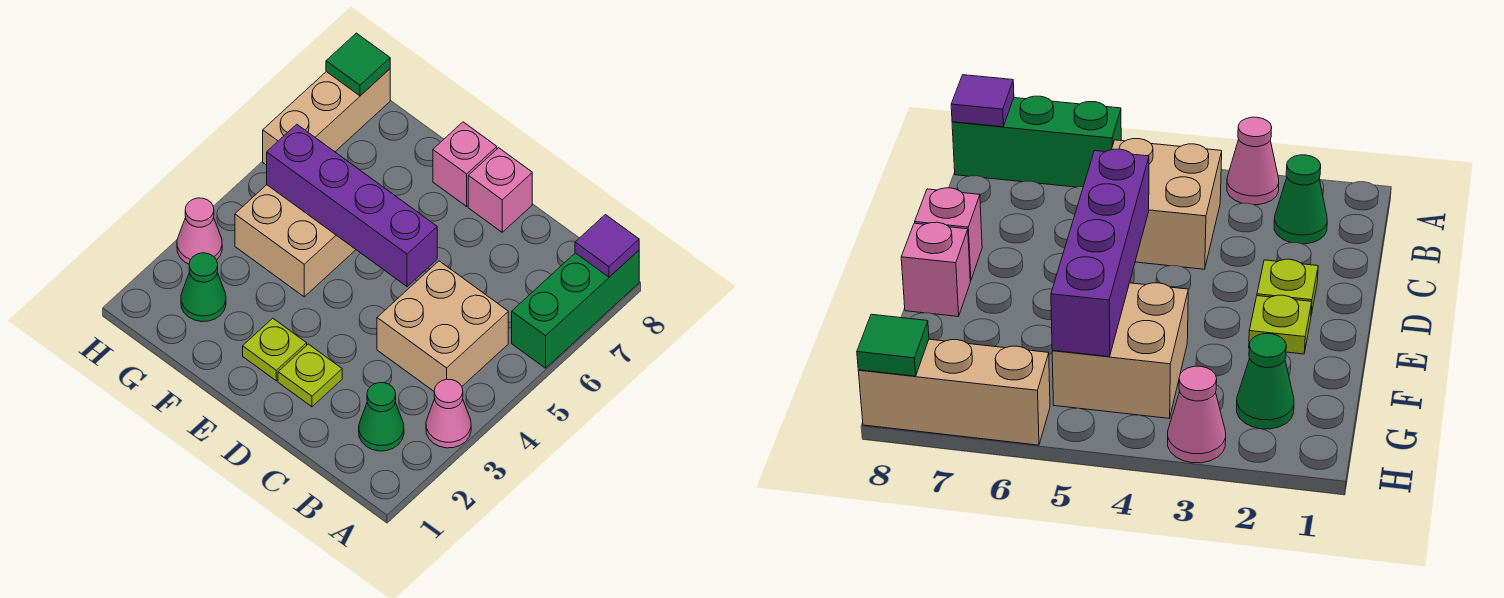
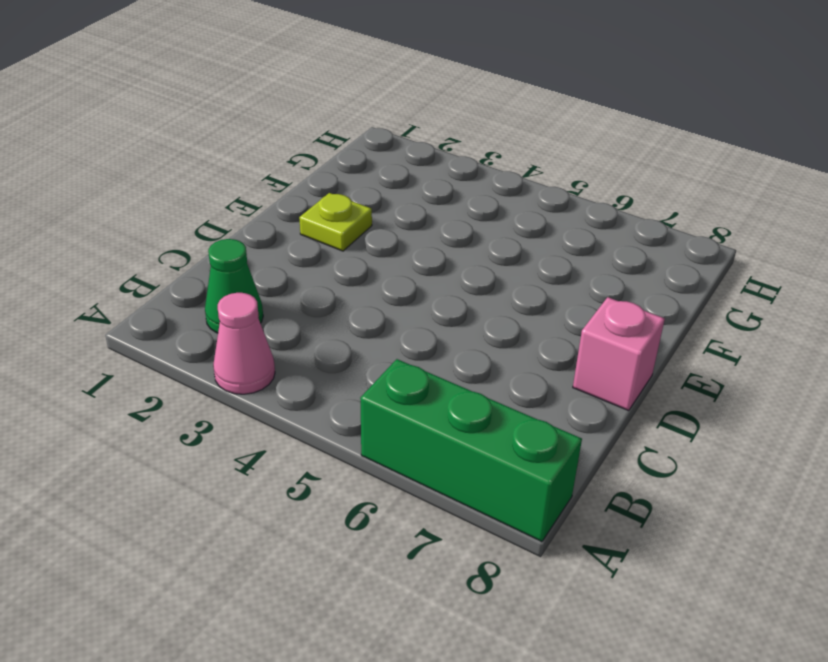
none -> tan brick B4:C5 level 1
none -> lime plate D2 level 1
none -> pink brick E8 level 1

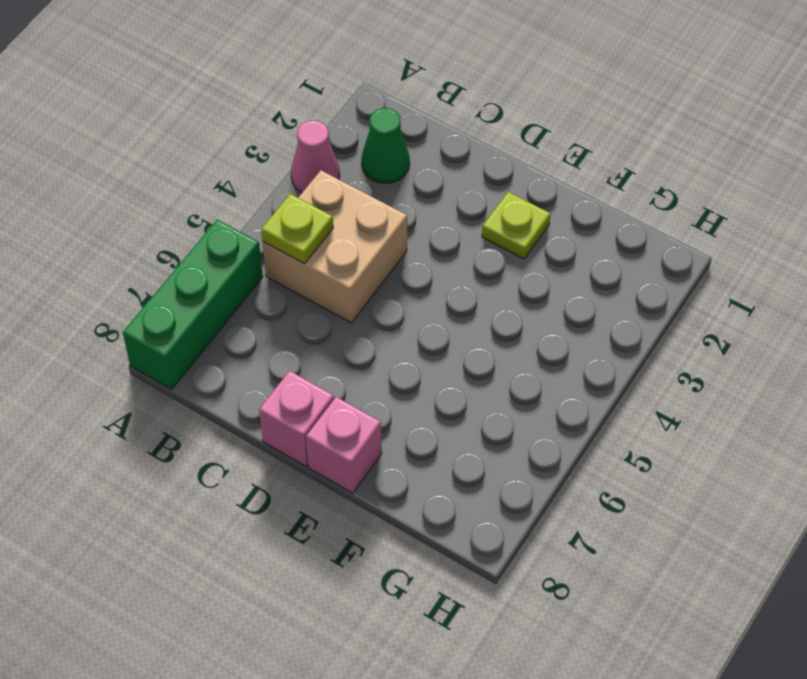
lime plate B5 level 2 -> lime plate D2 level 1
none -> tan brick F4:G5 level 1
none -> green cone G2 level 1
none -> pink cone H3 level 1

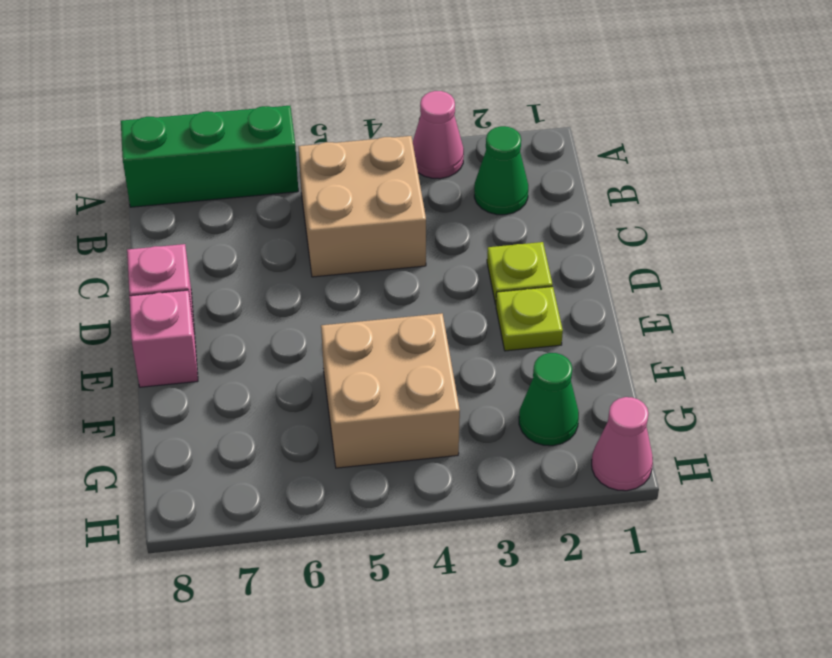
pink cone H1 level 1 -> pink cone H3 level 1
none -> tan brick H6:H8 level 1
none -> purple tile A8 level 2
none -> purple brick D5:G5 level 2

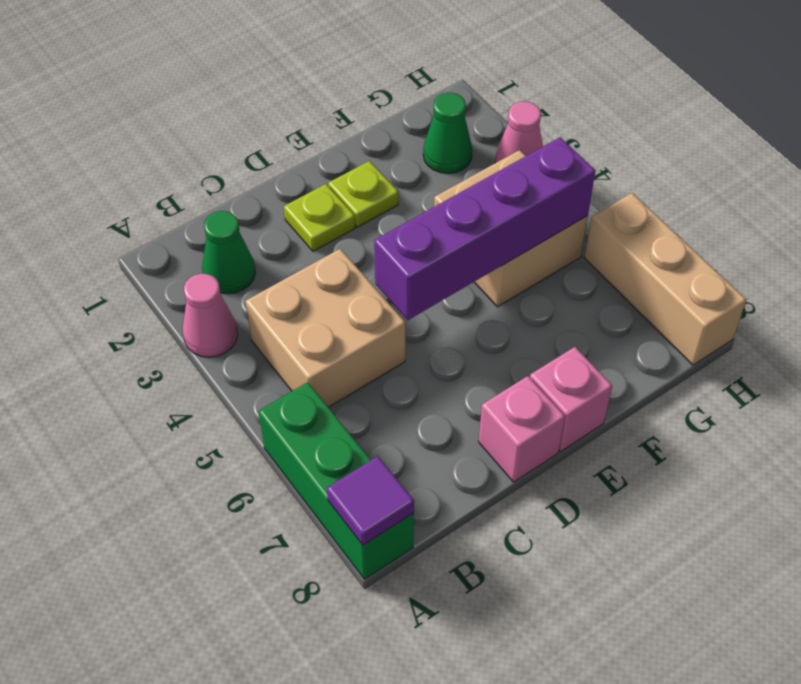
none -> green tile H8 level 2

